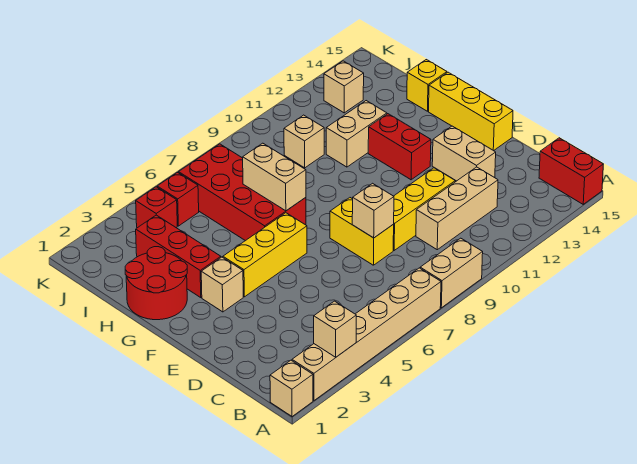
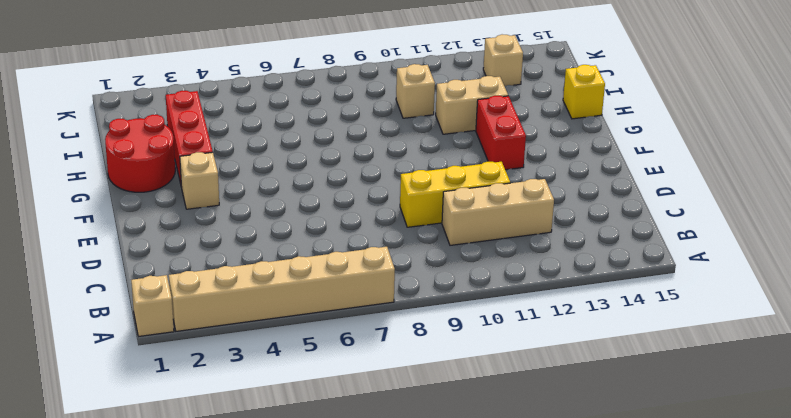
none -> tan brick A8:A9 level 1
none -> red brick A15:B15 level 1
none -> yellow brick D8:E8 level 1

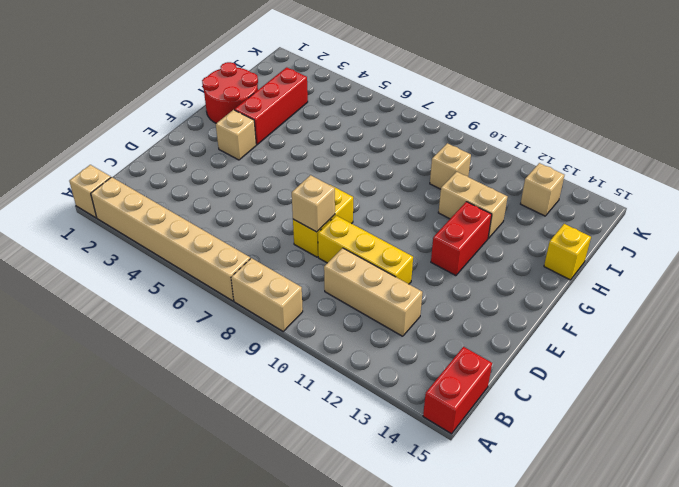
none -> tan brick D13:E13 level 1
none -> yellow brick E15:G15 level 1
none -> yellow brick F4:F6 level 1

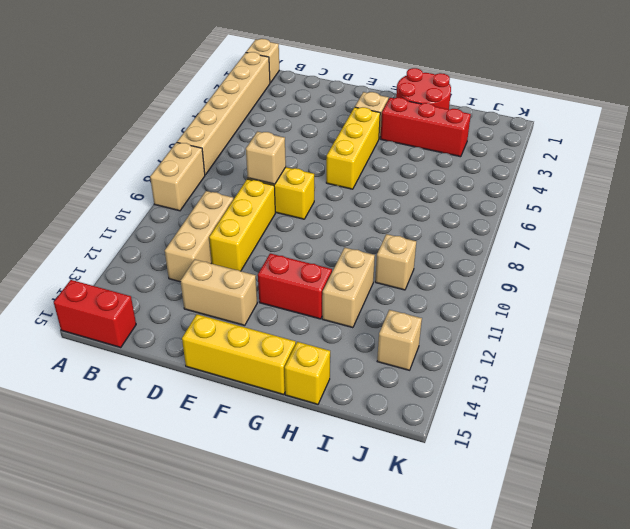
none -> red brick G6:J7 level 1
none -> red brick J4 level 1
none -> red brick J5 level 1

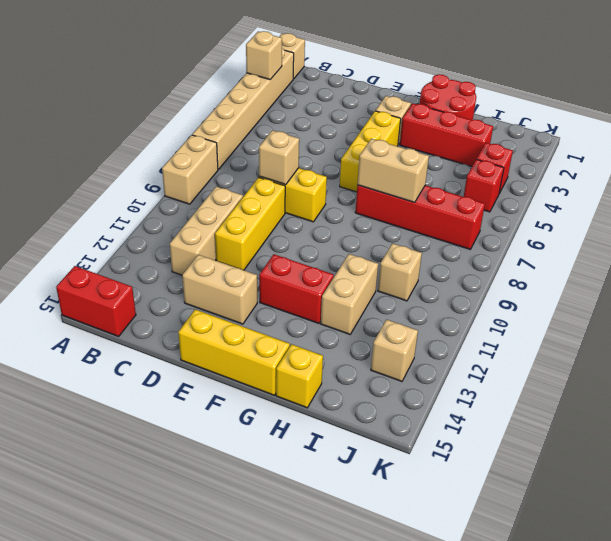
red brick G7:J7 level 1 -> red brick G6:J7 level 1

